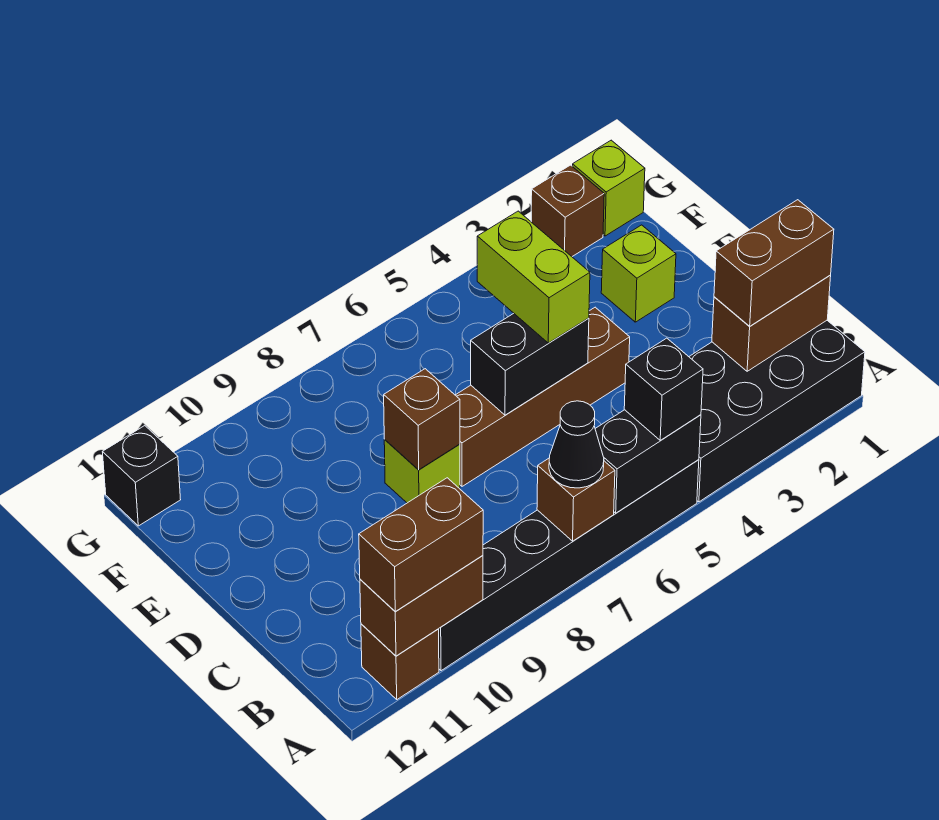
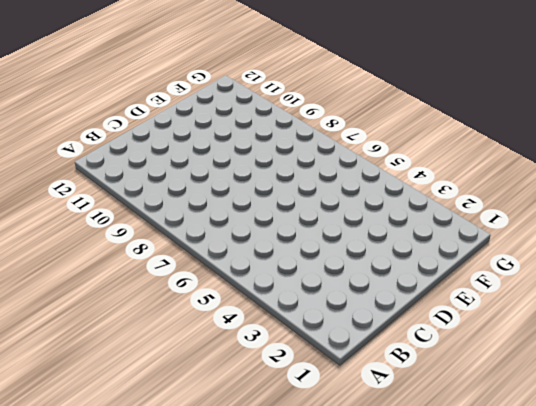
none -> black brick A1:B4 level 1
none -> black brick A5:A10 level 1
none -> brown brick A11 level 1

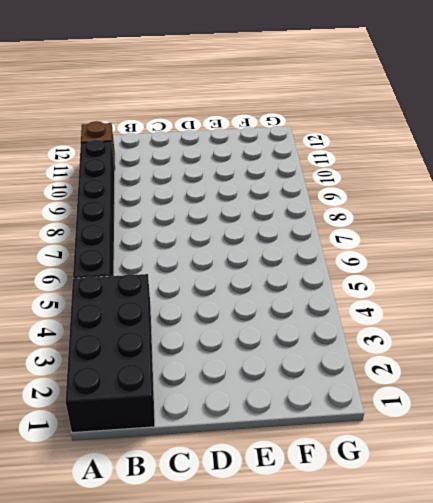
none -> brown brick D4:D7 level 1
none -> lime brick D8 level 1
none -> lime brick E2 level 1

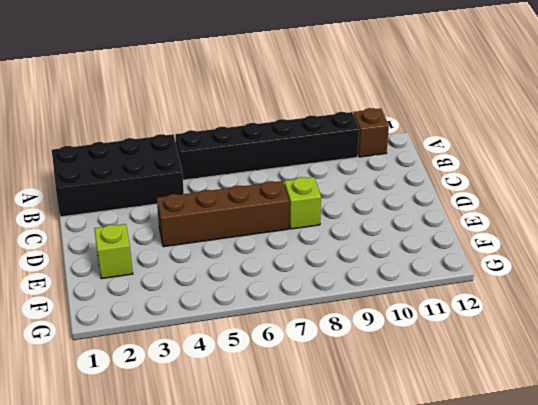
none -> lime brick G1 level 1
none -> brown brick G2 level 1
none -> black brick G12 level 1

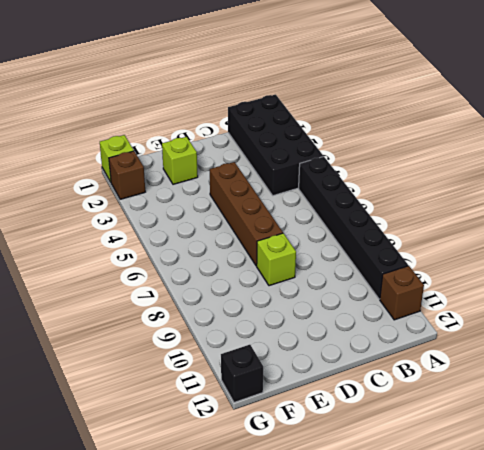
none -> black brick A5:A6 level 2
none -> brown brick A7 level 2
none -> brown brick A10:A11 level 2

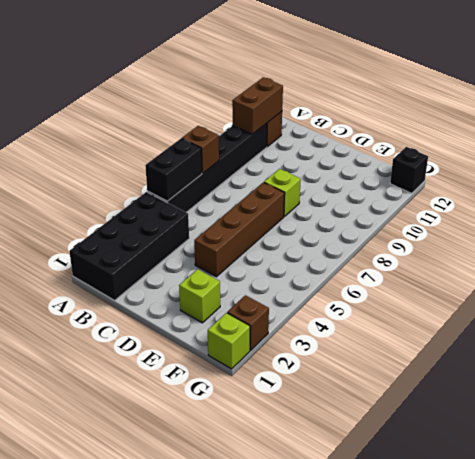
none -> brown brick B1:B2 level 2
none -> black brick D5:D6 level 2
none -> brown brick D8 level 2

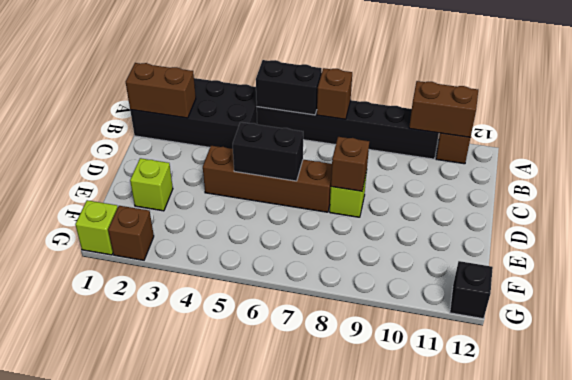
none -> black brick A5 level 3
none -> black cone A7 level 3
none -> brown brick A10:A11 level 3

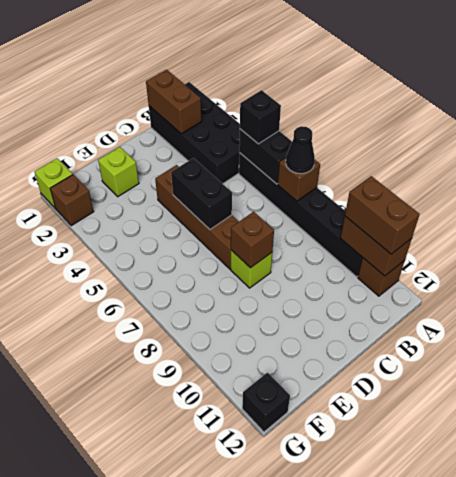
none -> brown brick B1:B2 level 3
none -> lime brick D5:E5 level 3

